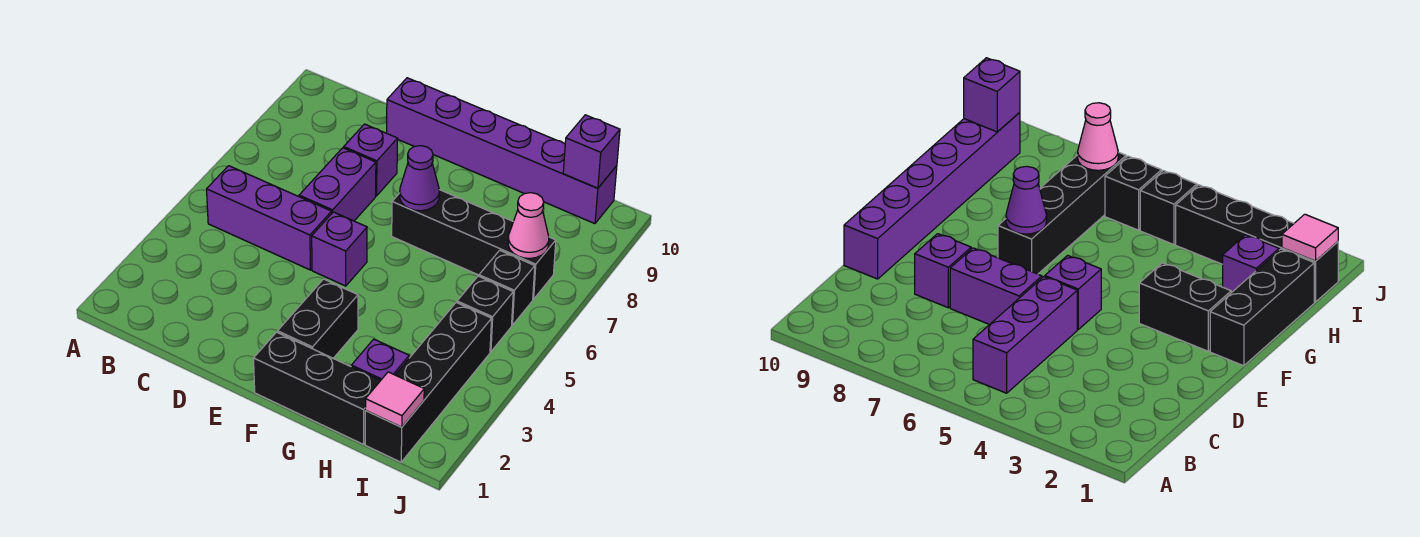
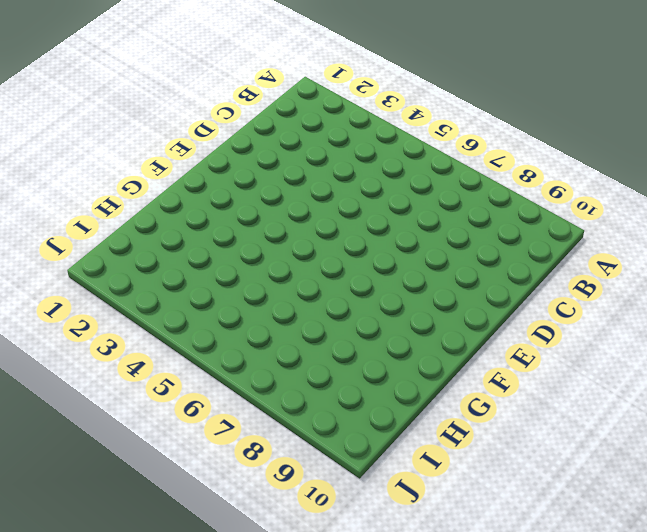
none -> purple brick B5:D5 level 1
none -> purple brick D6:D7 level 1
none -> purple brick D8 level 1

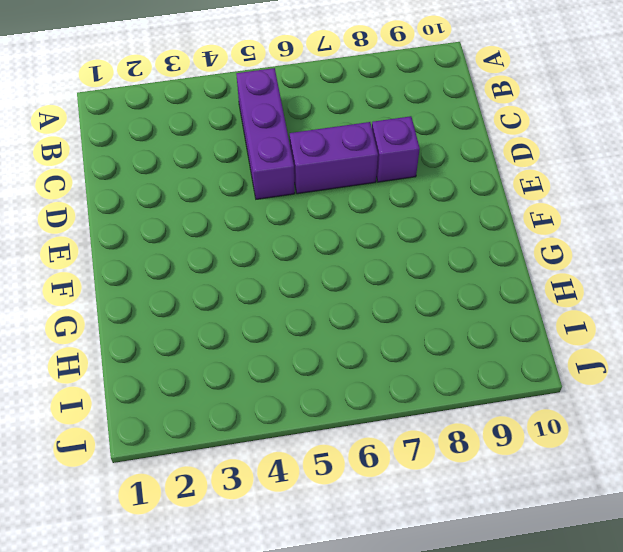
none -> purple brick D10:I10 level 1
none -> purple brick E5 level 1
none -> black brick F1:H1 level 1

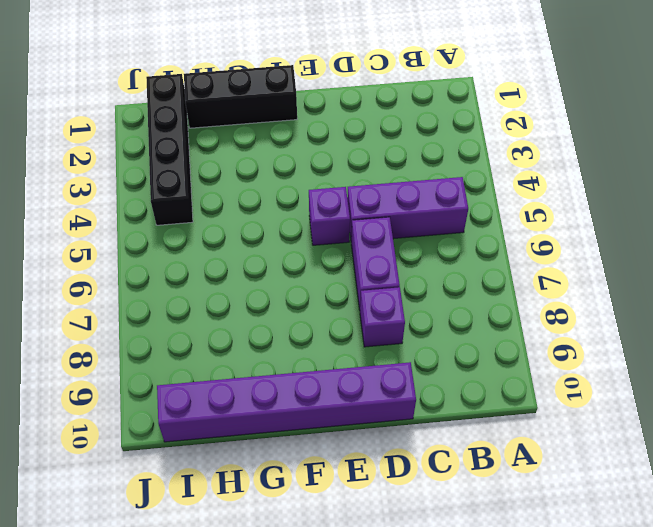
none -> black brick F2:F3 level 1
none -> black brick F7:I7 level 1
none -> purple brick H2 level 1

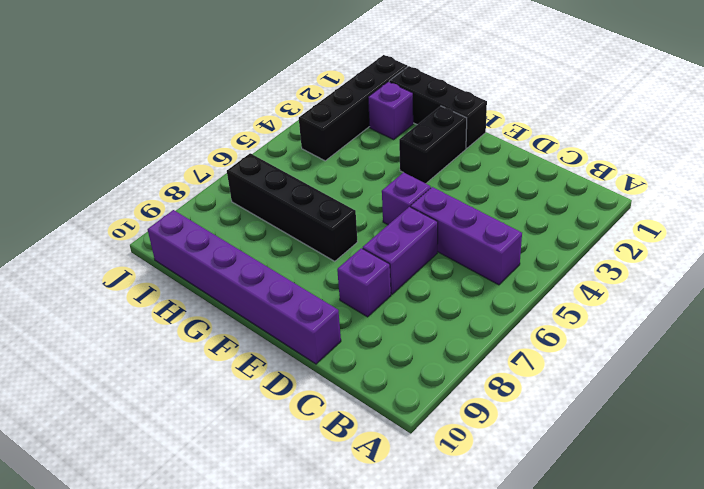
none -> black brick I5 level 1
none -> black brick I6 level 1
none -> purple cone F7 level 2

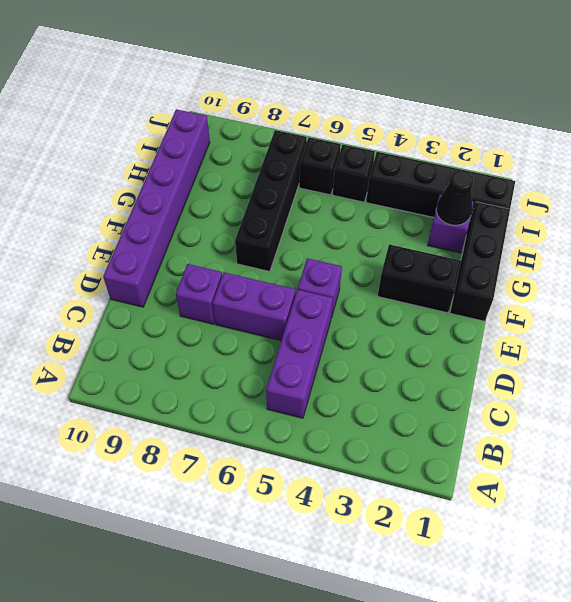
black cone H2 level 2 -> none
none -> purple cone F7 level 2
none -> pink tile I1 level 2
none -> pink cone I7 level 2

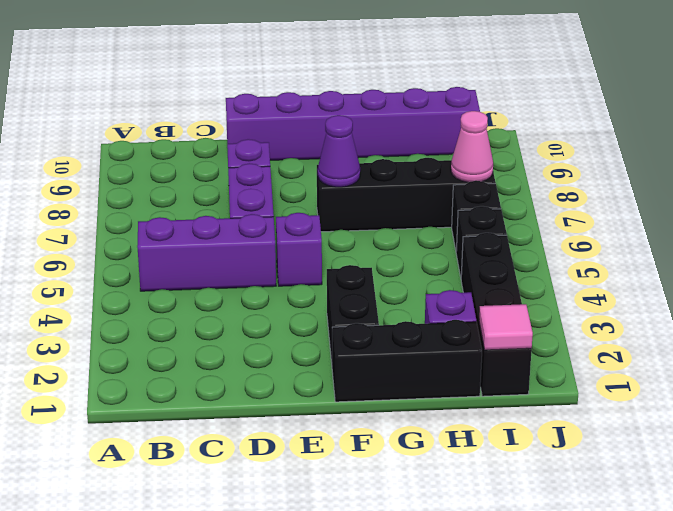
none -> purple brick I10 level 2

